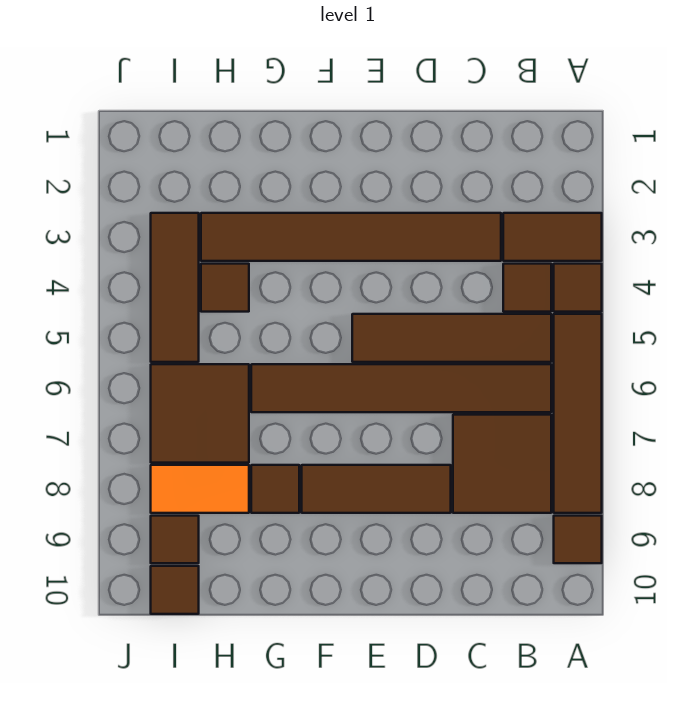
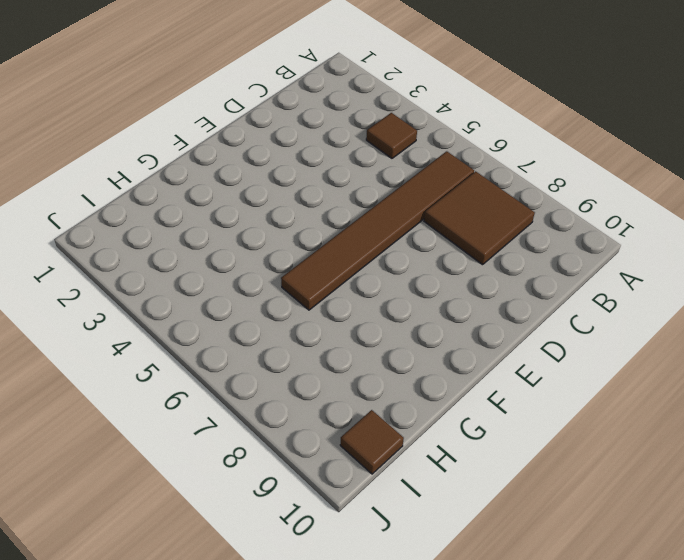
none -> brown tile A3:B3 level 1
none -> brown tile A4 level 1
none -> brown tile A5:A8 level 1

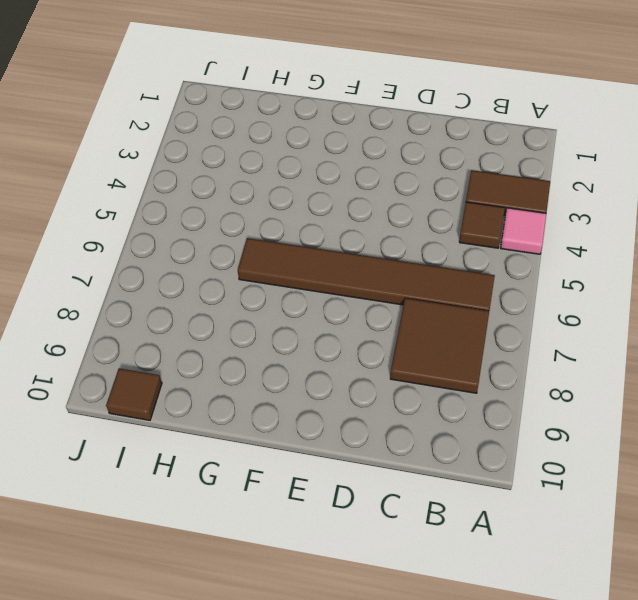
pink tile A4 level 1 -> brown tile A4 level 1
none -> brown tile A5:A8 level 1
none -> brown tile A9 level 1
none -> brown tile B5:E5 level 1

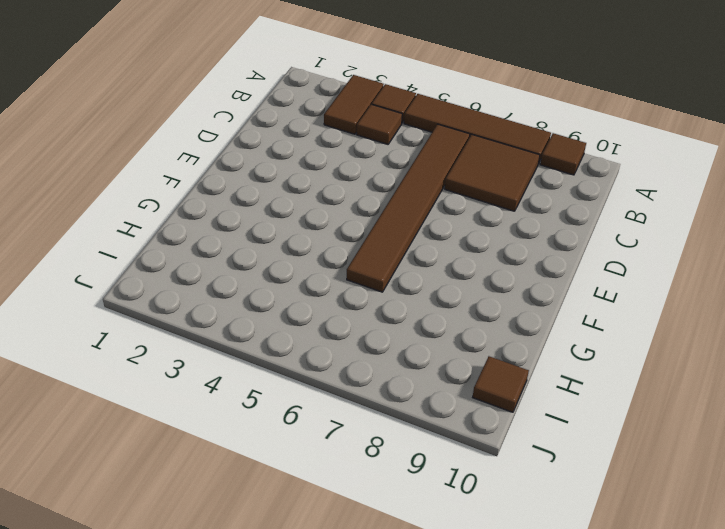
none -> brown tile B5:E5 level 1
none -> brown tile C3:H3 level 1
none -> brown tile D8:F8 level 1

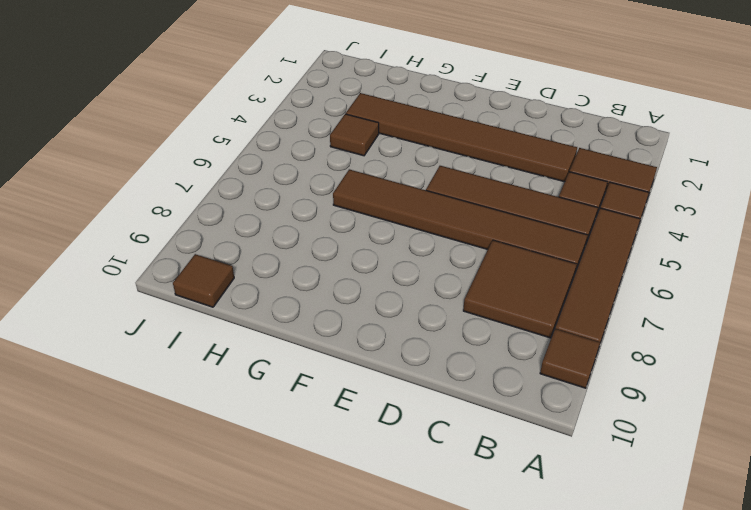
none -> brown tile D8:F8 level 1
none -> brown tile G8 level 1
none -> brown tile H6:I7 level 1

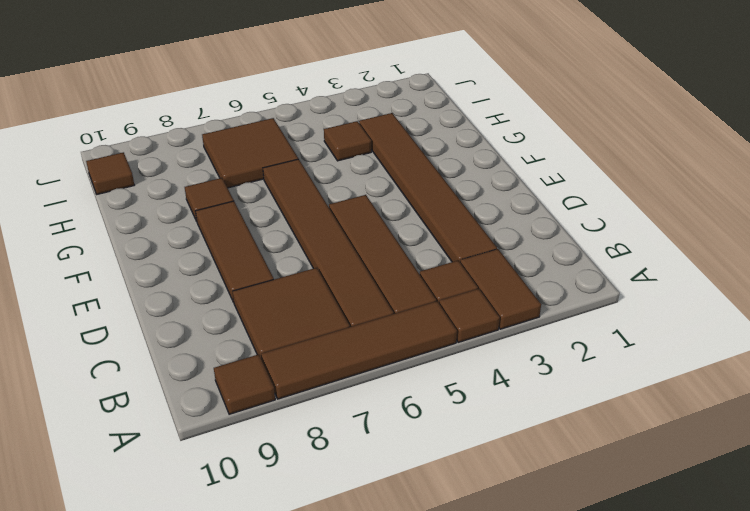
none -> orange tile H8:I8 level 1
none -> brown tile I3:I5 level 1
none -> brown tile I9 level 1

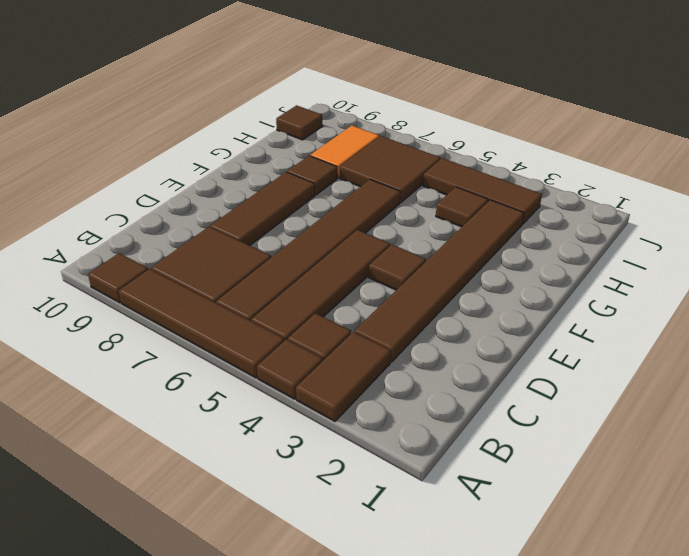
brown tile E4 level 1 -> brown tile I9 level 1

